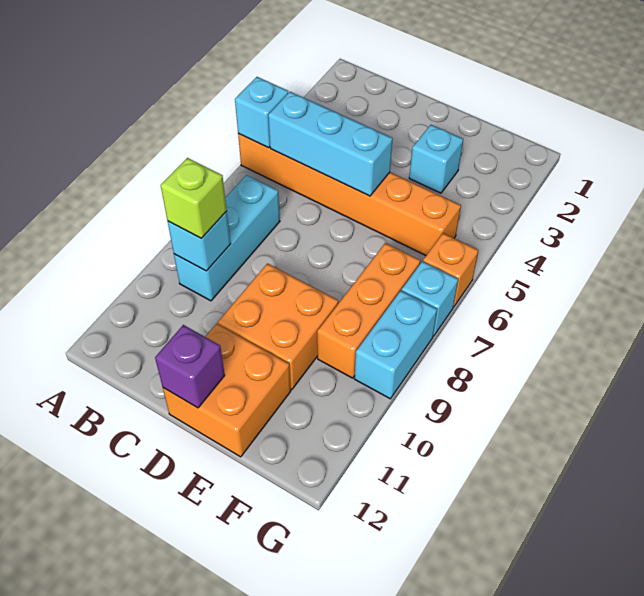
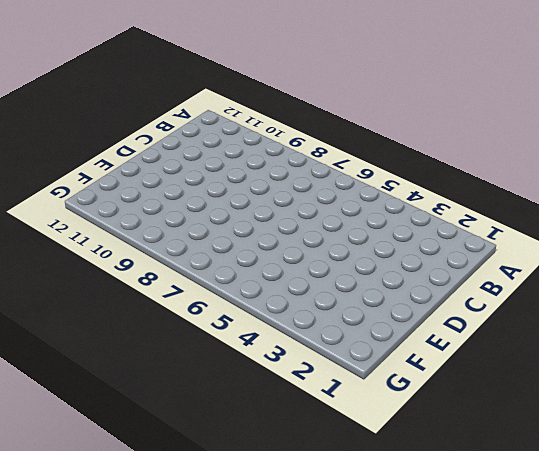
none -> orange brick A5:F5 level 1
none -> cyan brick B7:B9 level 1
none -> orange brick D9:E10 level 1

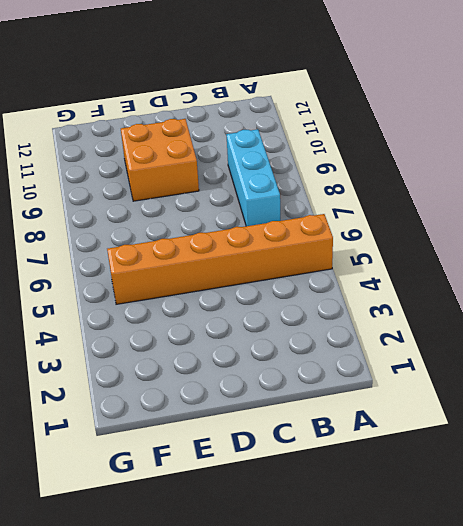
none -> orange brick D11:E12 level 1
none -> cyan brick E3 level 1
none -> orange brick F7:F9 level 1

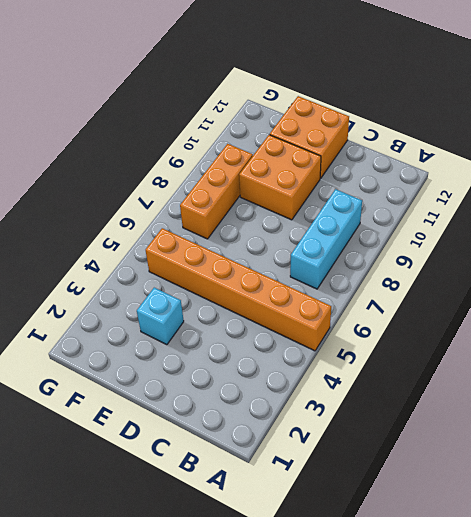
none -> orange brick G6 level 1
none -> cyan brick G7 level 1
none -> cyan brick G8:G9 level 1

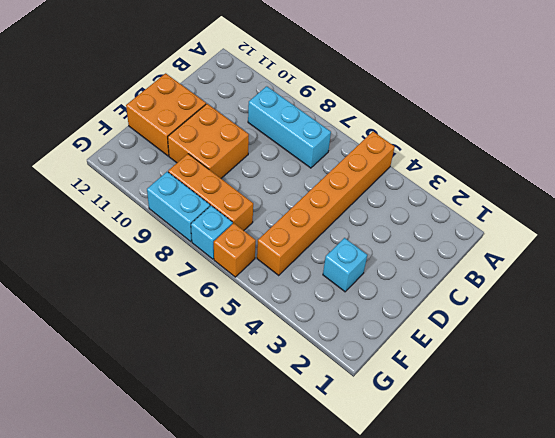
none -> cyan brick A5 level 2
none -> cyan brick B5:D5 level 2
none -> cyan brick B9 level 2

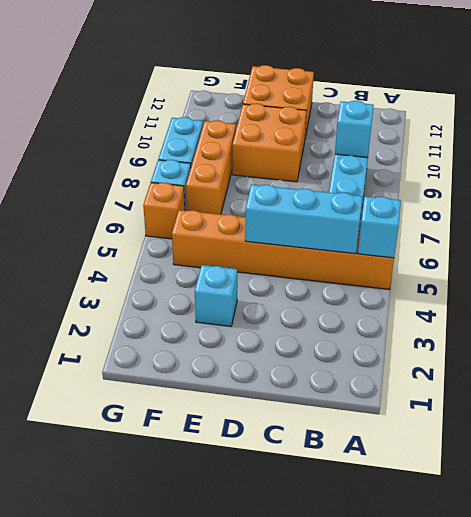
none -> purple brick D12 level 2
none -> lime brick B9 level 3

